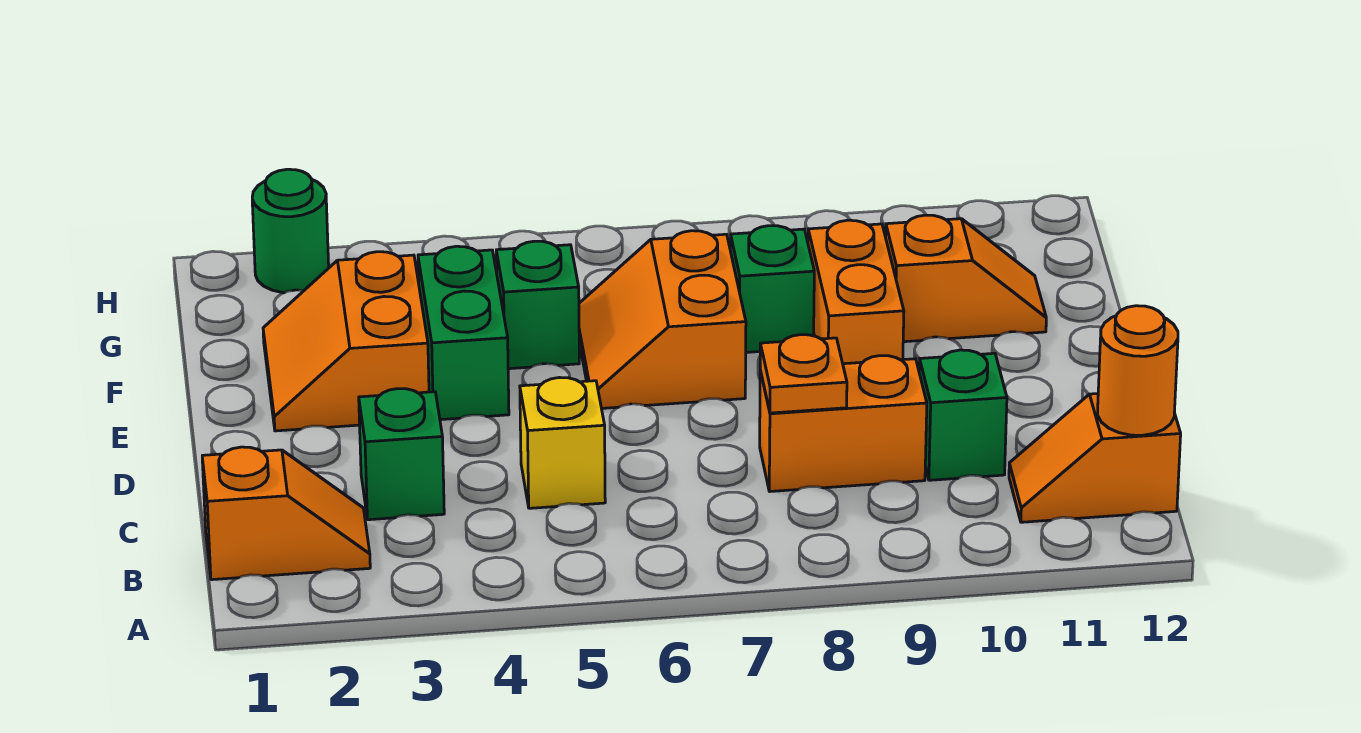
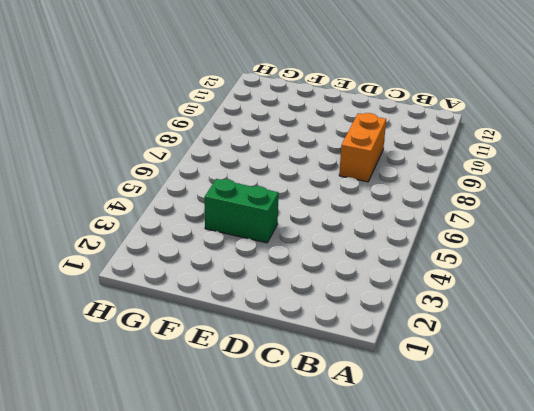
none -> orange slope B1:B2 level 1 top 1
none -> orange slope B11:B12 level 1 top 12
none -> green brick C3 level 1

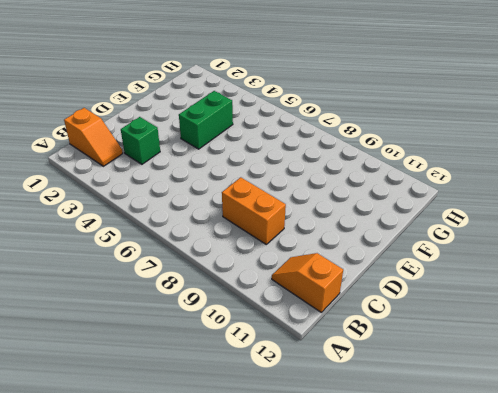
none -> yellow brick C5 level 1
none -> green brick C10 level 1
none -> orange slope E2:F3 level 1 top 3

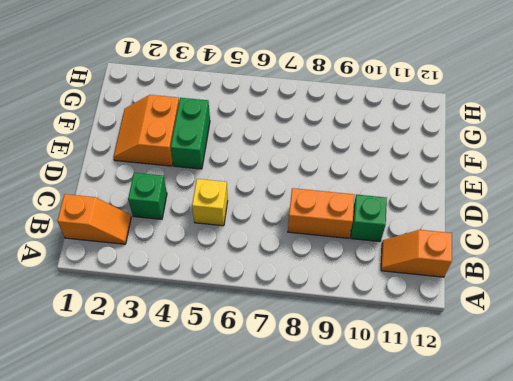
none -> orange slope E6:F7 level 1 top 7
none -> orange brick E9:F9 level 1
none -> green brick F5 level 1

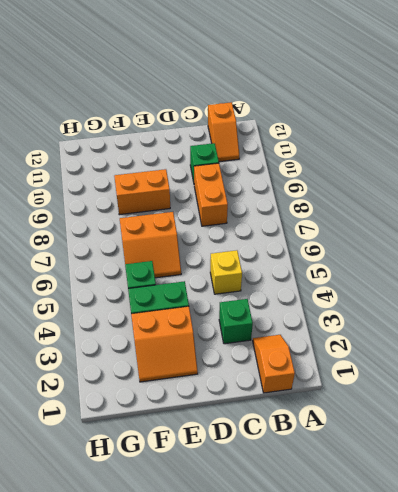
none -> green brick F8 level 1
none -> orange slope F10:F11 level 1 top 10
none -> green round brick H2 level 1

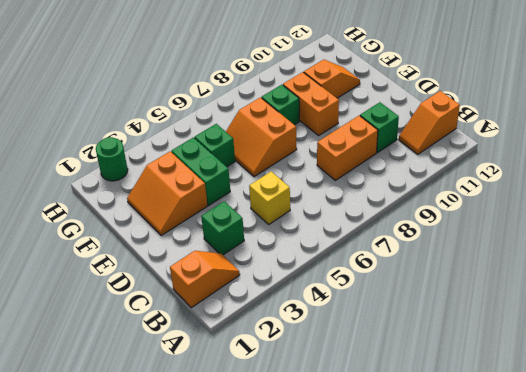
none -> orange round brick B12 level 2
none -> orange plate C8 level 2

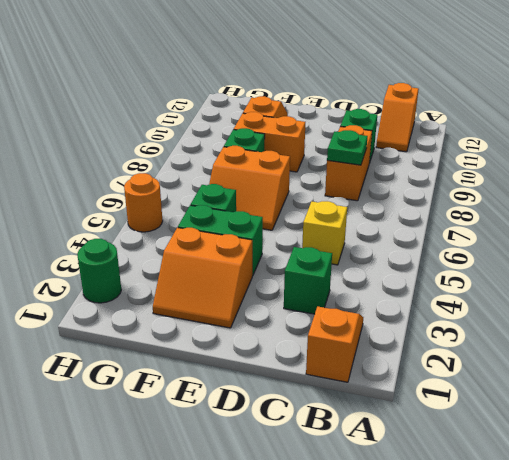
green plate C8 level 2 -> orange plate C8 level 2
orange round brick H5 level 1 -> orange round brick B12 level 2

